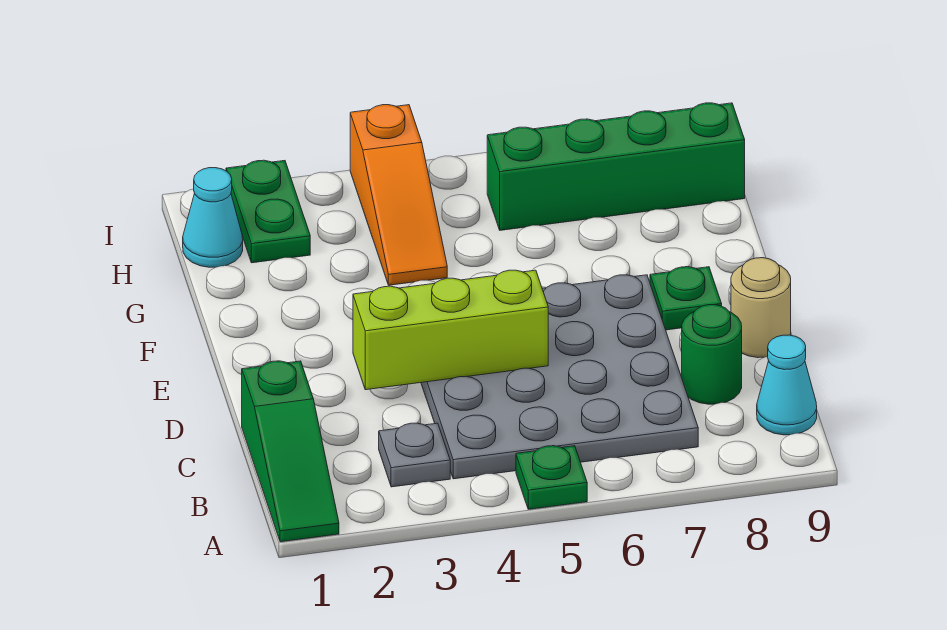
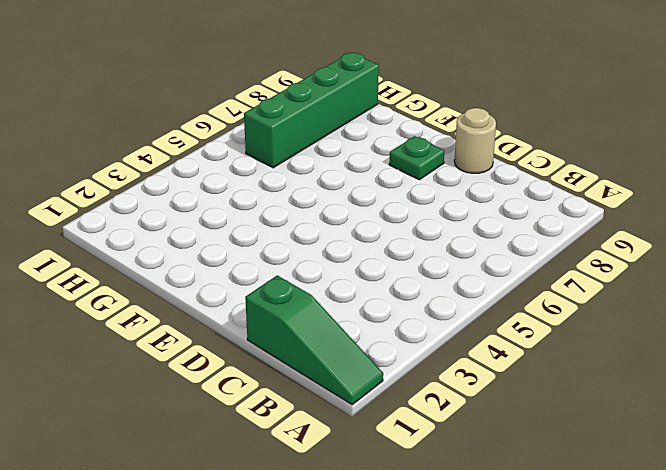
none -> green plate A5 level 1
none -> grey plate B3 level 1
none -> grey plate B4:E7 level 1

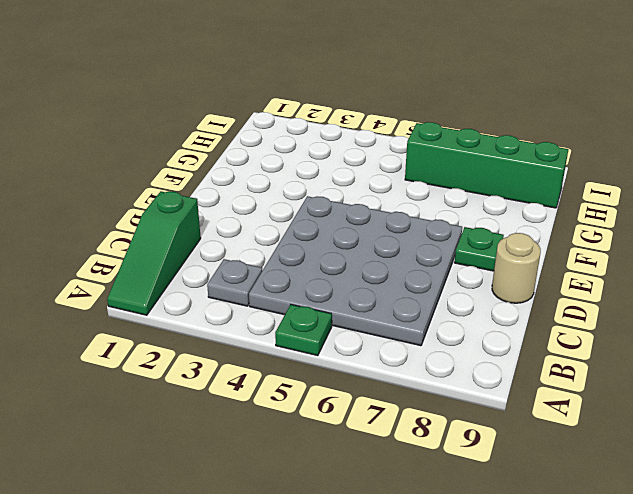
none -> cyan cone B9 level 1
none -> green round brick C8 level 1
none -> orange slope G4:I4 level 1 top I

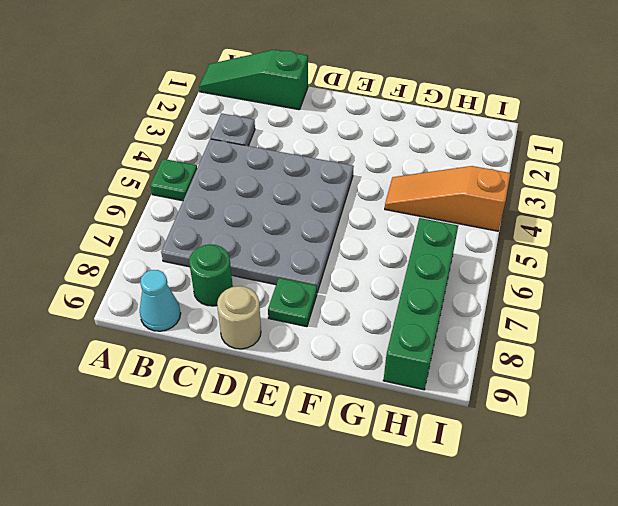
none -> cyan cone H1 level 1
none -> green plate H2:I2 level 1
none -> lime brick D3:D5 level 2

